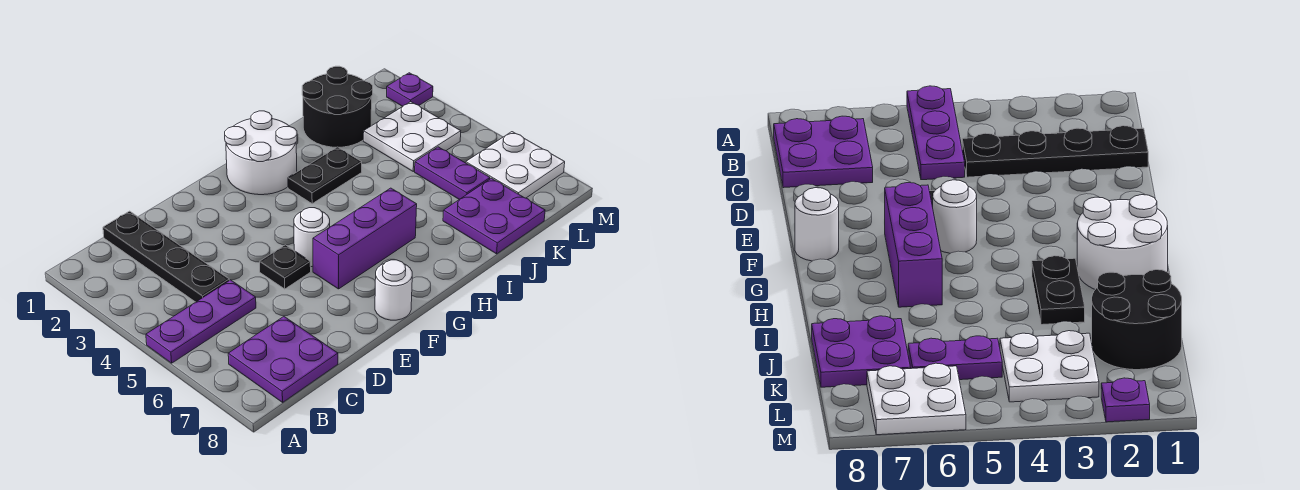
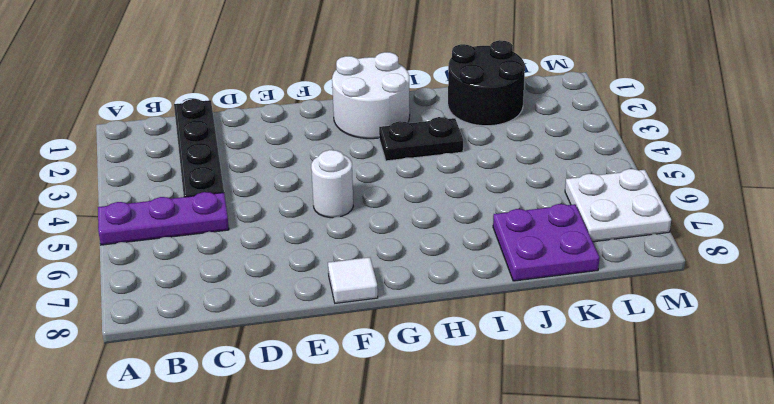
white tile F8 level 1 -> white round brick F8 level 1
none -> purple plate B7:C8 level 1
none -> black plate E5 level 1
none -> purple brick F6:H6 level 1

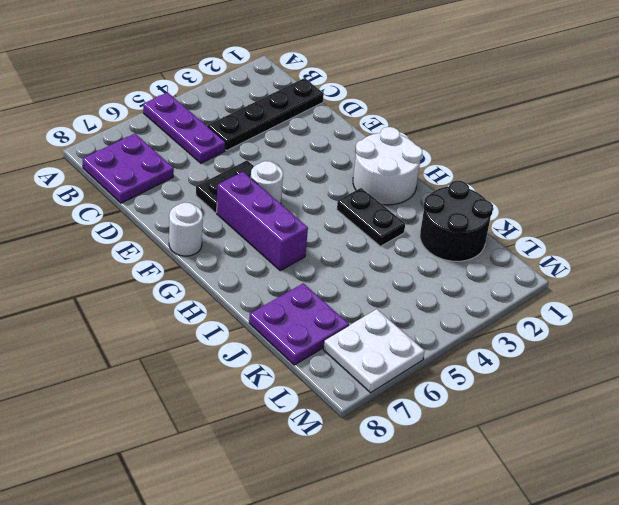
black plate E5:E6 level 1 -> black plate E5 level 1
none -> white plate K3:L4 level 1
none -> purple plate K5:K6 level 1
none -> purple plate M2 level 1

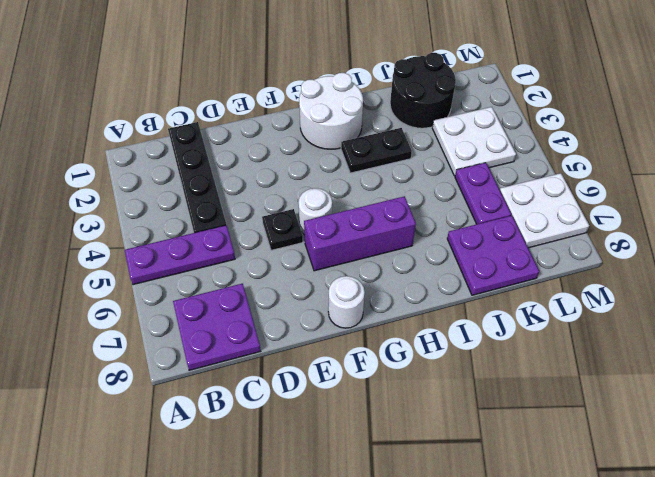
none -> purple plate M2 level 1

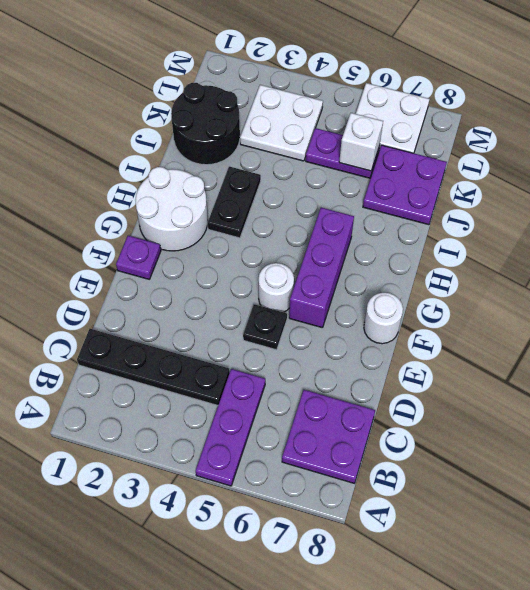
purple plate F1 level 1 -> purple plate M2 level 1
white brick K6 level 2 -> none

